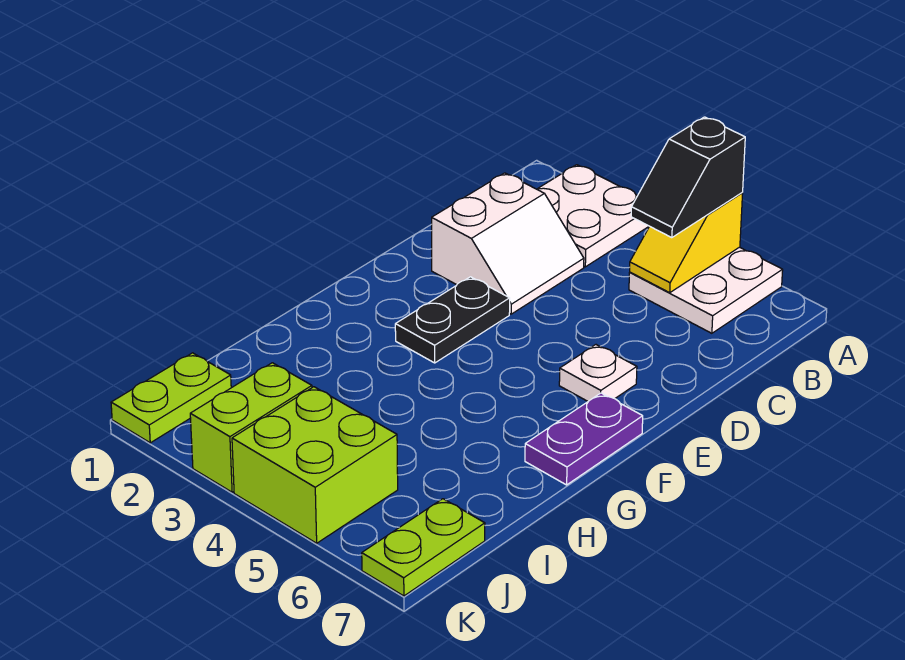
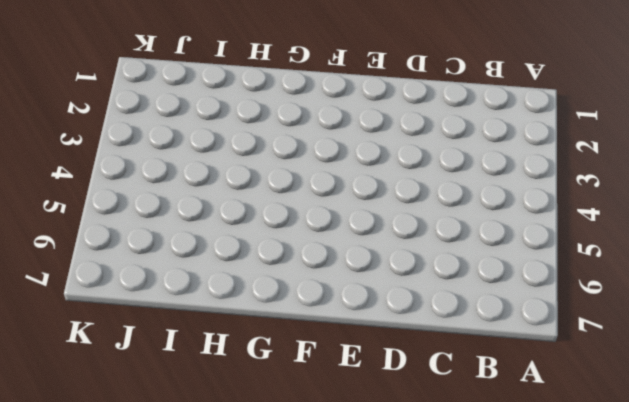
none -> white plate A2:B3 level 1
none -> white plate A5:B6 level 1
none -> white slope C2:D3 level 1 top 2

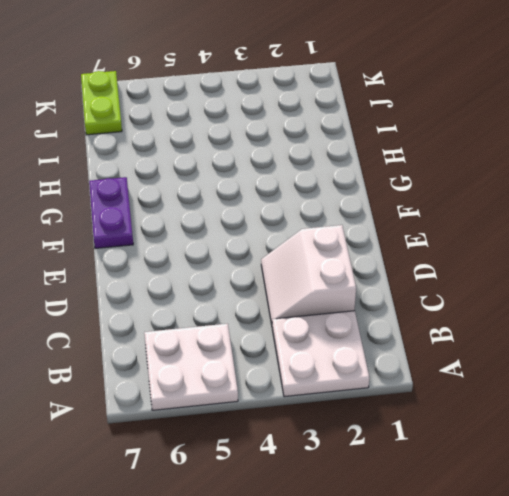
none -> black plate E3:F3 level 1
none -> white plate E6 level 1
none -> lime plate J1:K1 level 1

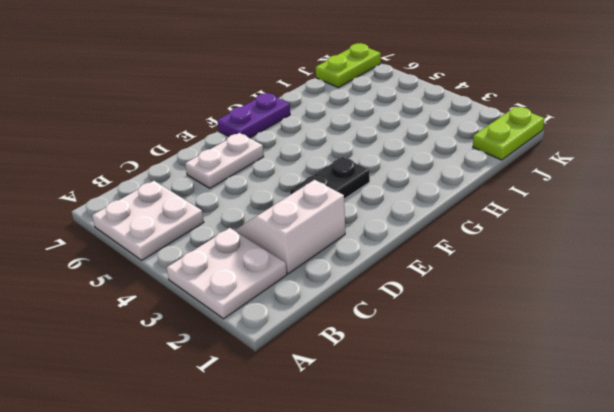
white plate D6:E6 level 1 -> white plate E6 level 1
none -> lime brick J3:K3 level 1
none -> lime brick J4:K5 level 1
none -> yellow slope A5:B5 level 2 top A

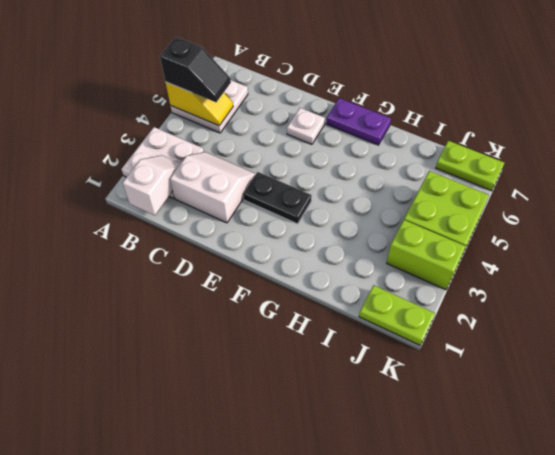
white slope B1:B2 level 2 top 1 -> none

